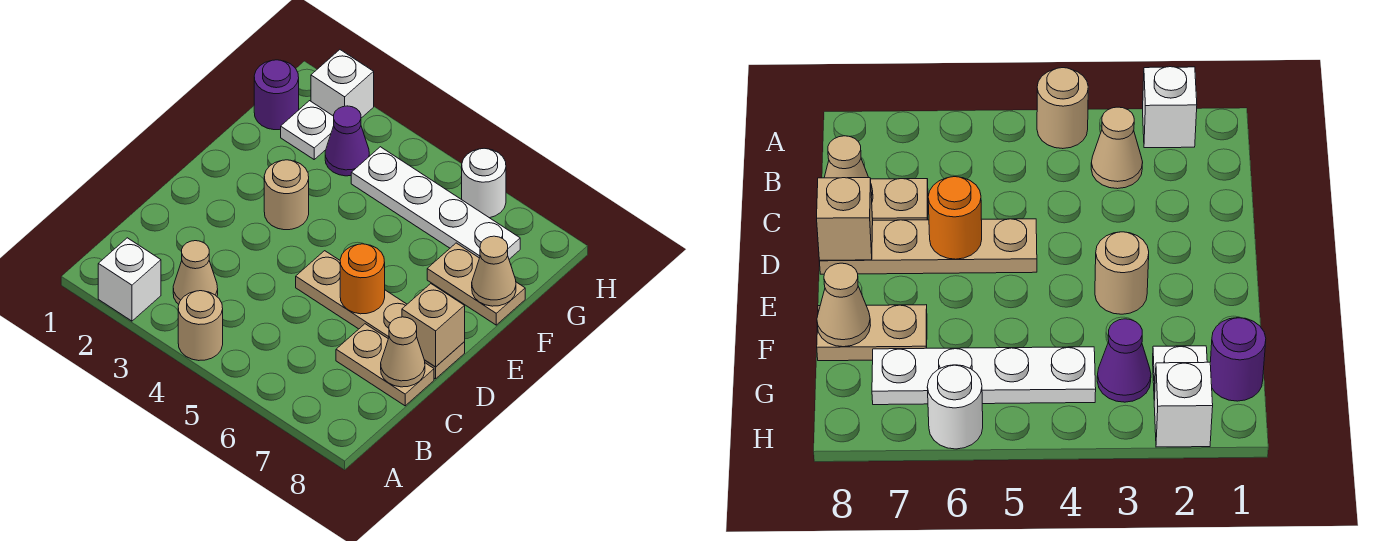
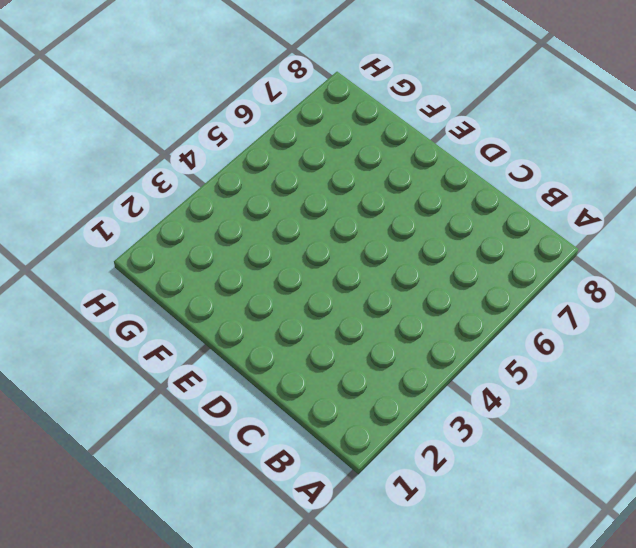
none -> white brick A2 level 1
none -> tan round brick A4 level 1
none -> tan cone B3 level 1

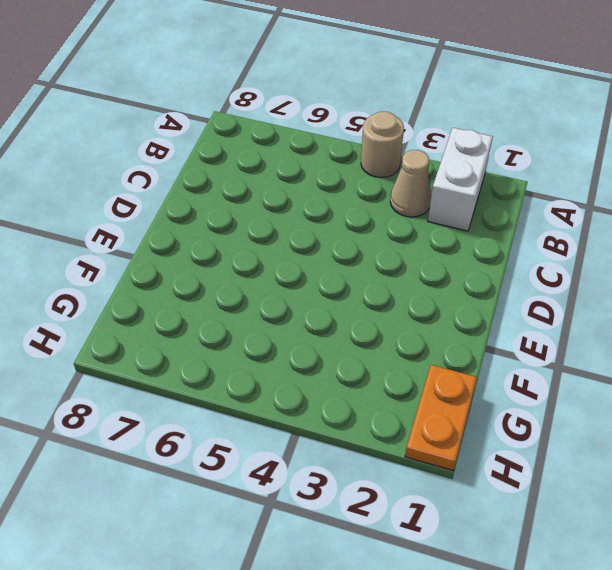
white brick A2:B2 level 1 -> white brick A2 level 1
orange plate G1:H1 level 1 -> purple round brick G1 level 1
none -> tan plate C7:C8 level 1
none -> tan plate D5:D8 level 1
none -> tan round brick E3 level 1

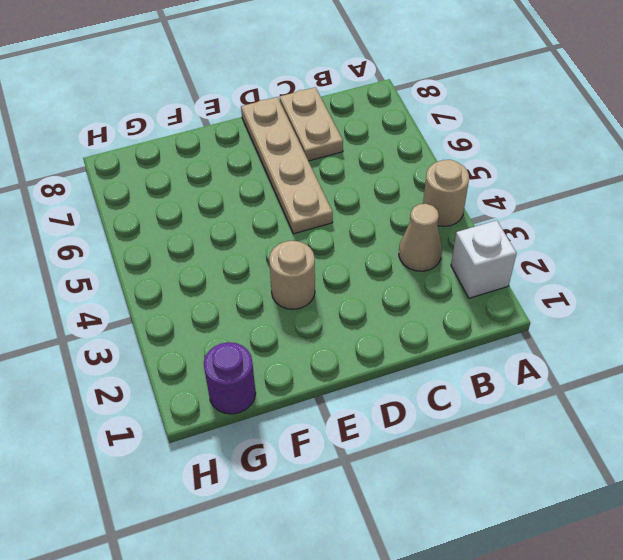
none -> tan plate F7:F8 level 1
none -> white plate G2 level 1
none -> purple cone G3 level 1

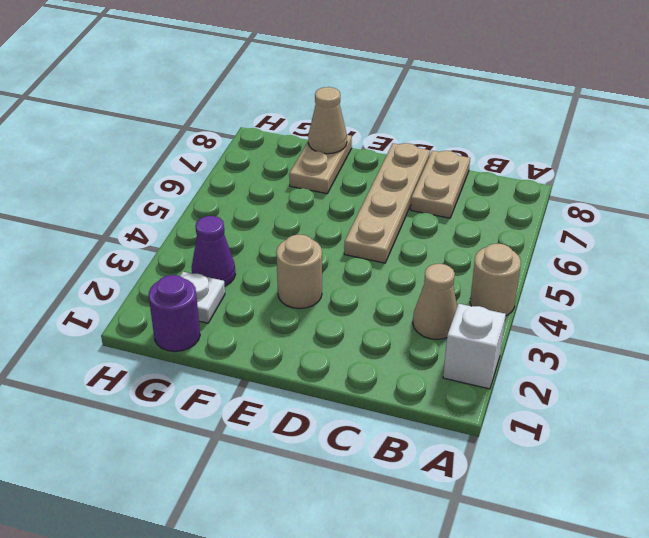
none -> white plate G4:G7 level 1
none -> white brick H2 level 1
none -> white round brick H6 level 1

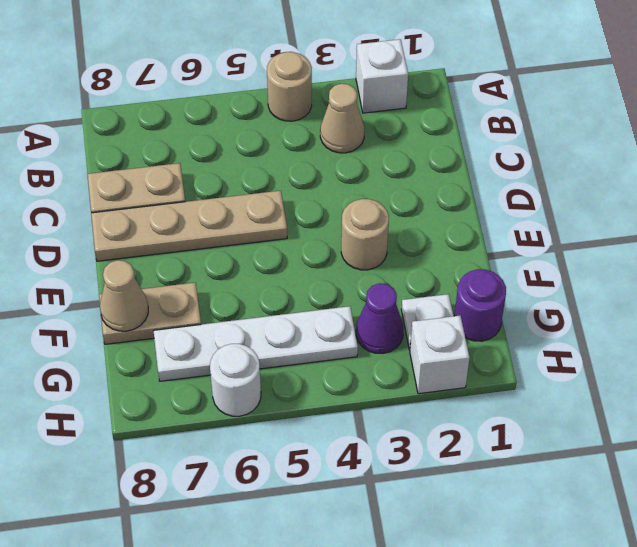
none -> tan cone C8 level 2
none -> orange round brick D6 level 2
none -> tan brick D8 level 2

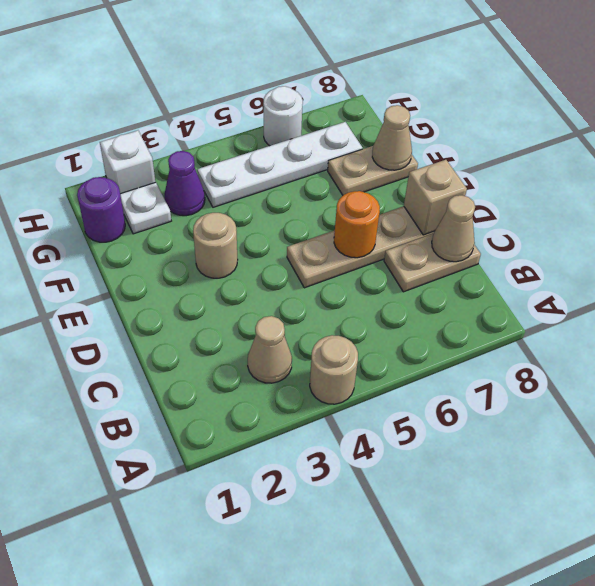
none -> white brick A2 level 1

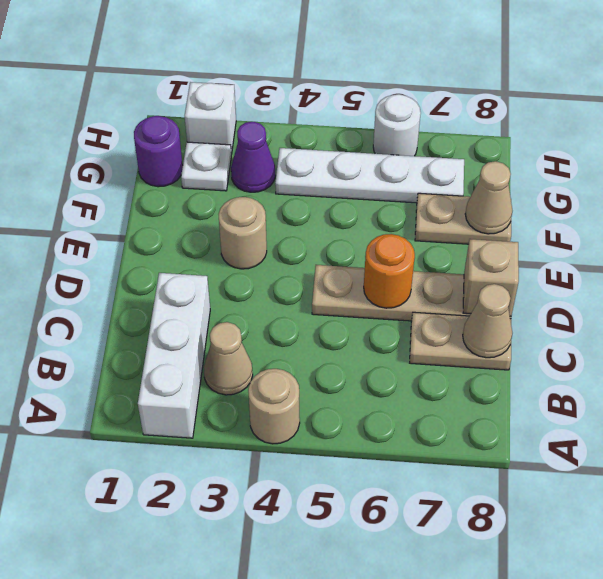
white brick A2:C2 level 1 -> white brick A2 level 1

